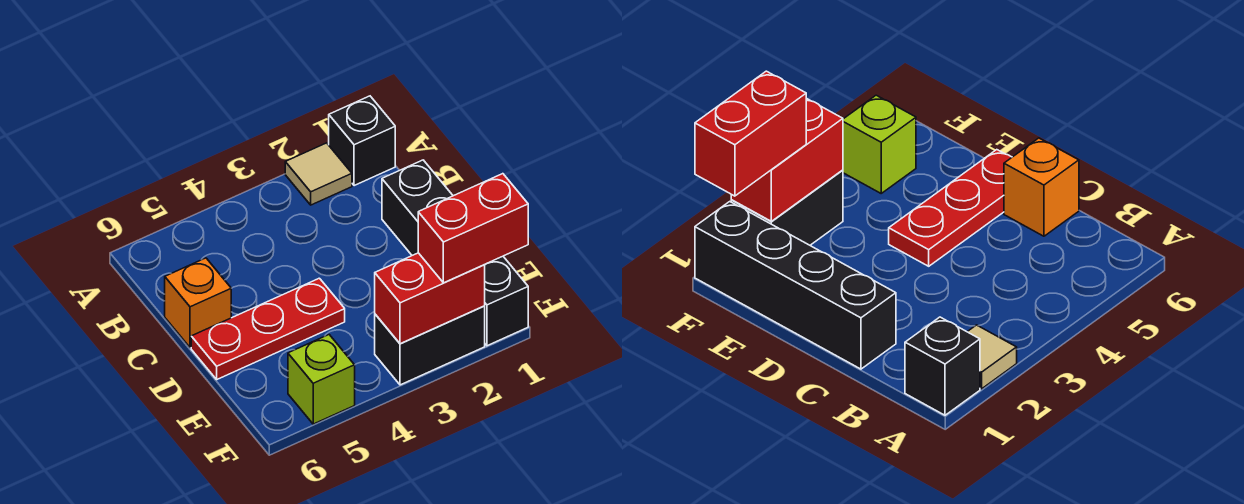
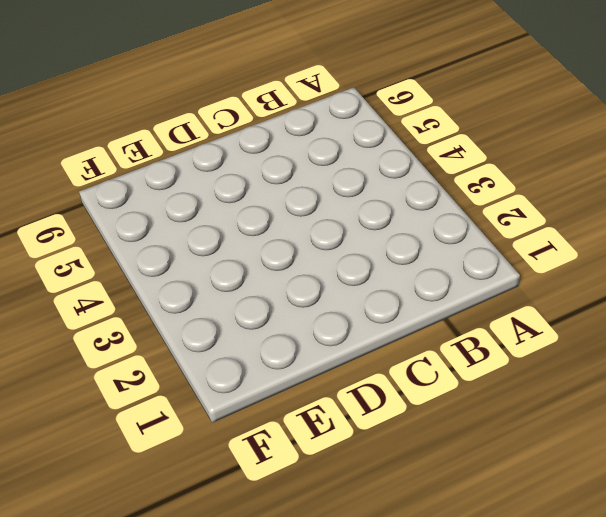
none -> black brick A1 level 1
none -> tan tile A2 level 1

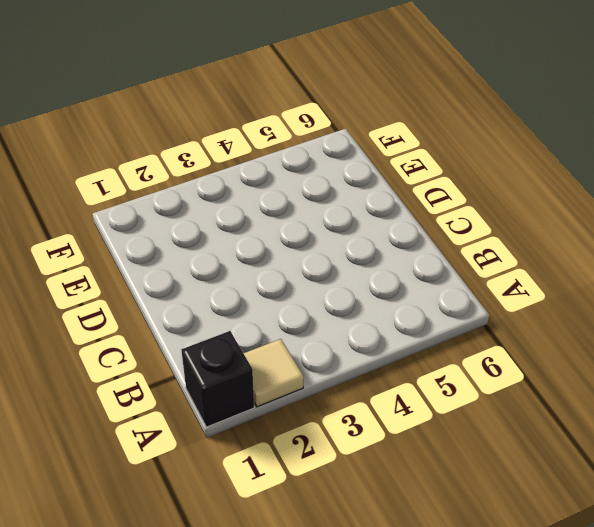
none -> black brick C1:F1 level 1
none -> orange brick C6 level 1

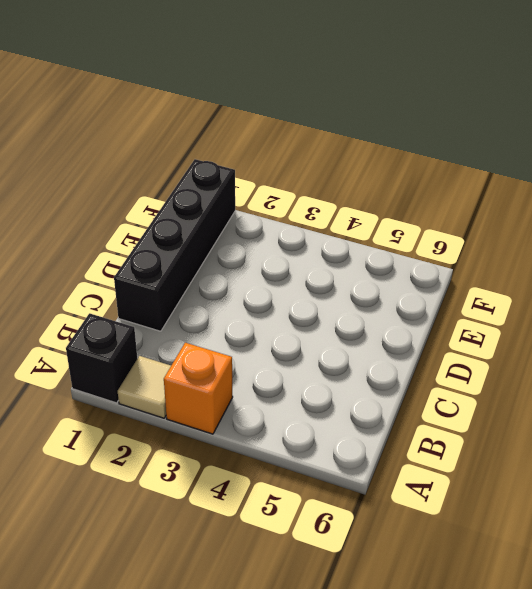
orange brick A3 level 1 -> orange brick C6 level 1
none -> red plate D4:D6 level 1
none -> black brick F2:F3 level 1

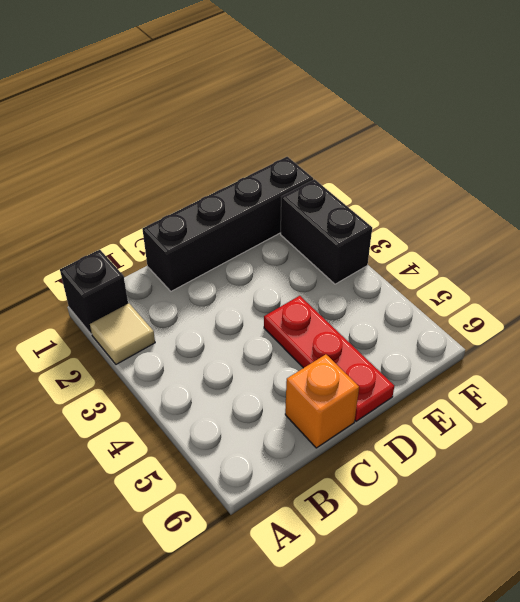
none -> lime brick F5 level 1
none -> red brick F2:F3 level 2

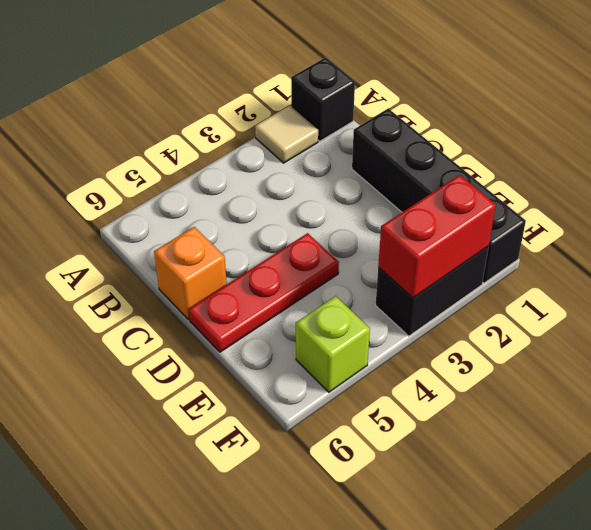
none -> red brick F1:F2 level 3

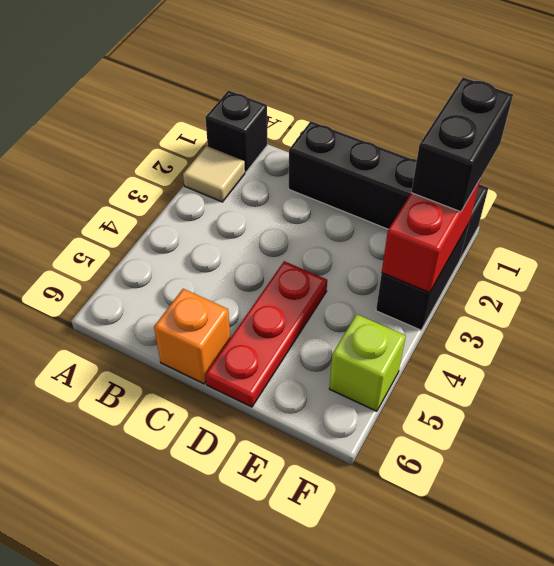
black brick F1:F2 level 3 -> red brick F1:F2 level 3

